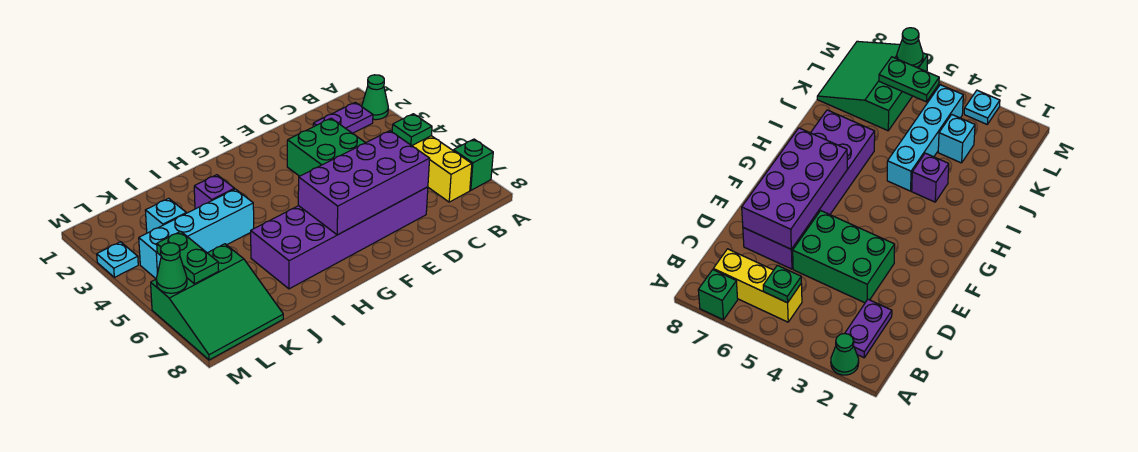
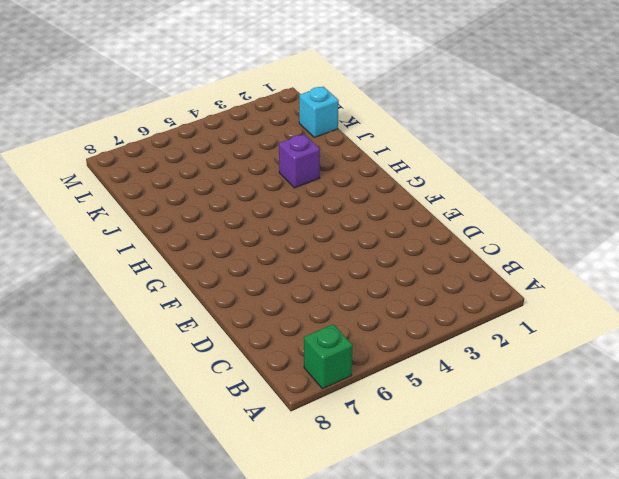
cyan brick K1 level 1 -> cyan brick K3 level 1
none -> green cone A2 level 1
none -> purple plate B2:C2 level 1
none -> yellow brick B5:B7 level 1

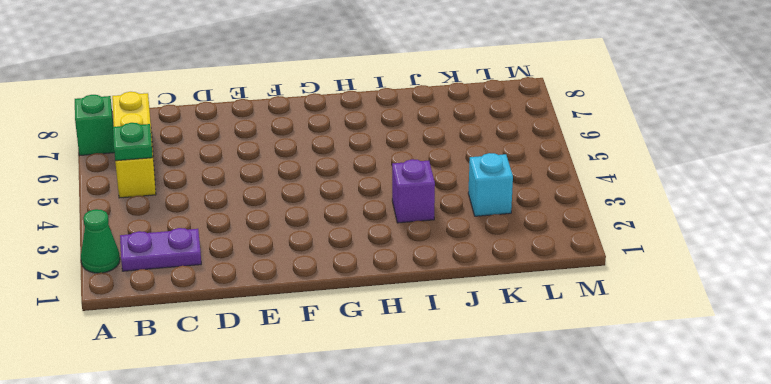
none -> green brick D3:E5 level 1
none -> purple brick D6:I7 level 1
none -> cyan brick I4:L4 level 1

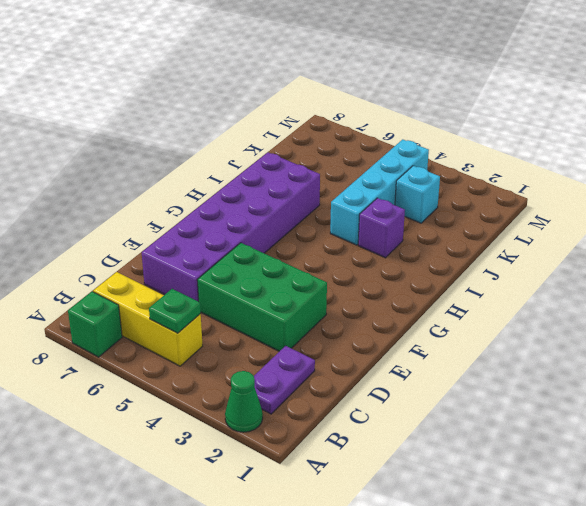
none -> green slope K6:M8 level 1 top 6
none -> cyan plate M3 level 1
none -> purple brick D6:G7 level 2

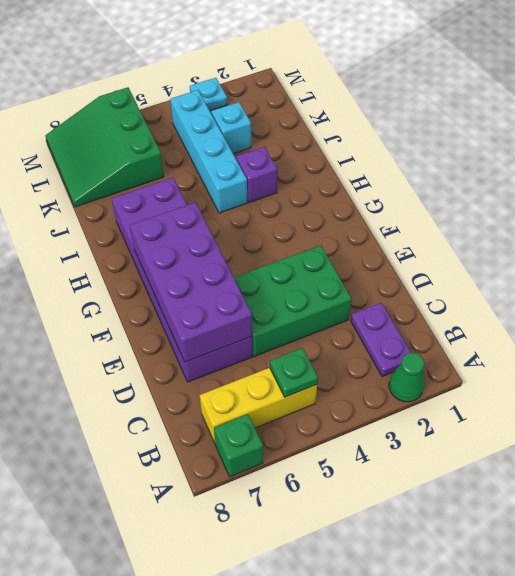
none -> green plate L5:L6 level 2
none -> green cone M6 level 2

